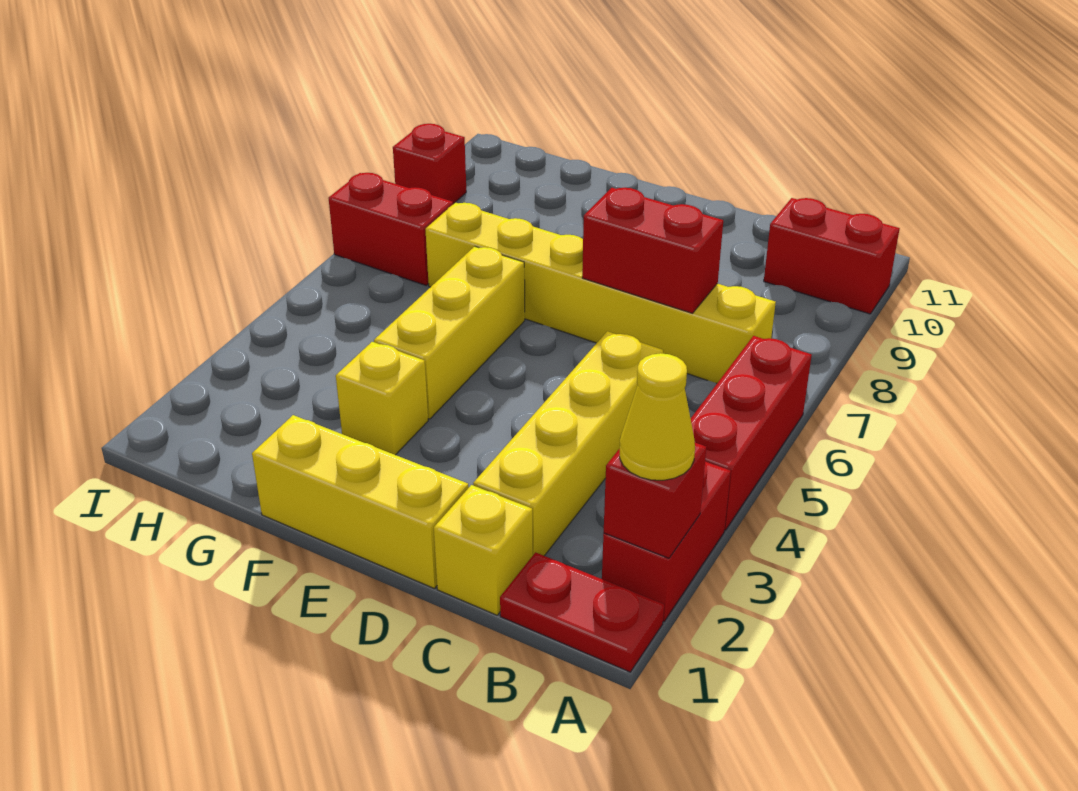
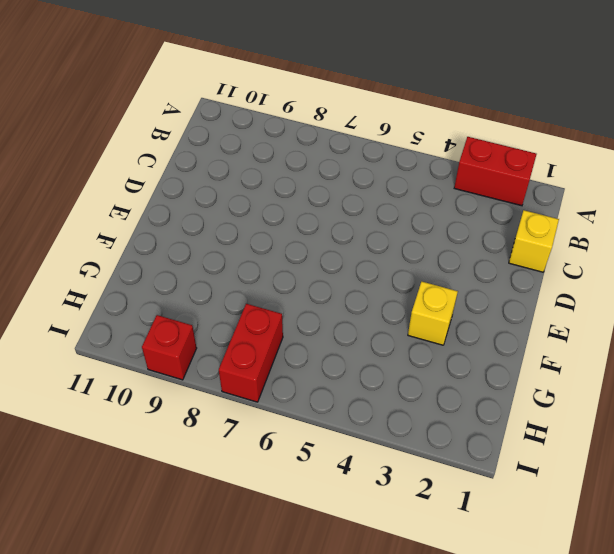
none -> red plate A1:B1 level 1
none -> red brick A4:A6 level 1
none -> red brick A10:B10 level 1

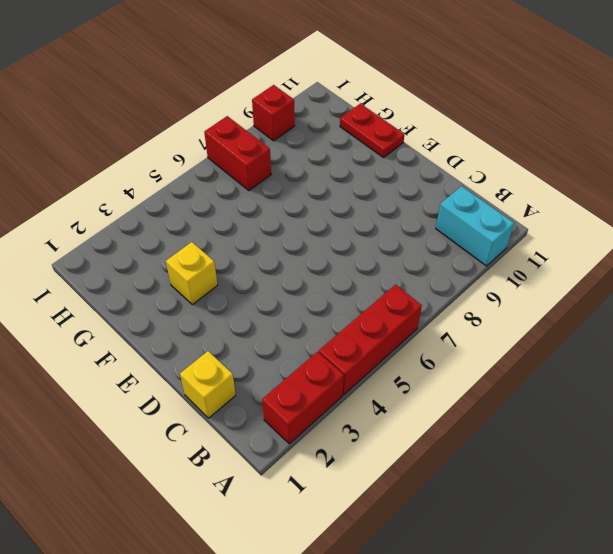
cyan brick A10:B10 level 1 -> red brick A10:B10 level 1
red plate F11:G11 level 1 -> red plate A1:B1 level 1
none -> yellow brick B7:G7 level 1
none -> yellow brick C2:C5 level 1
none -> yellow brick D1:F1 level 1

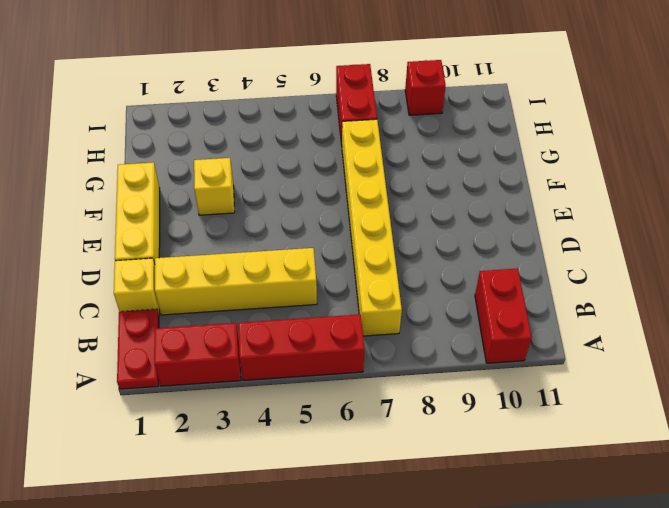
none -> yellow brick F4:F6 level 1
none -> red brick A2 level 2
none -> red brick C7:D7 level 2

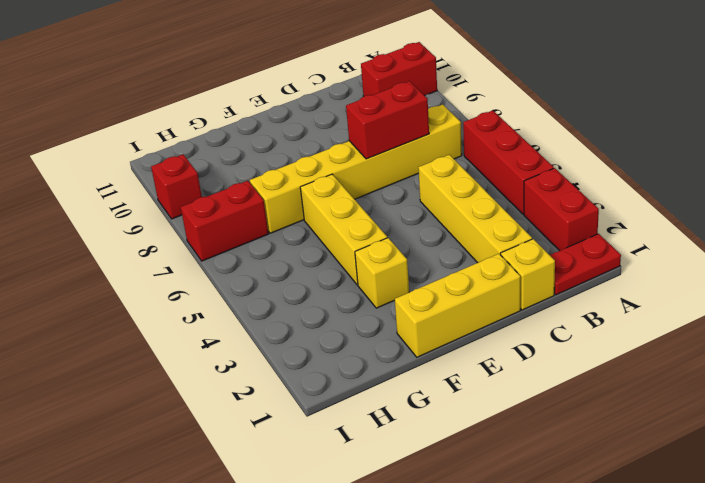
none -> red brick A2 level 2
none -> yellow cone A2 level 3

